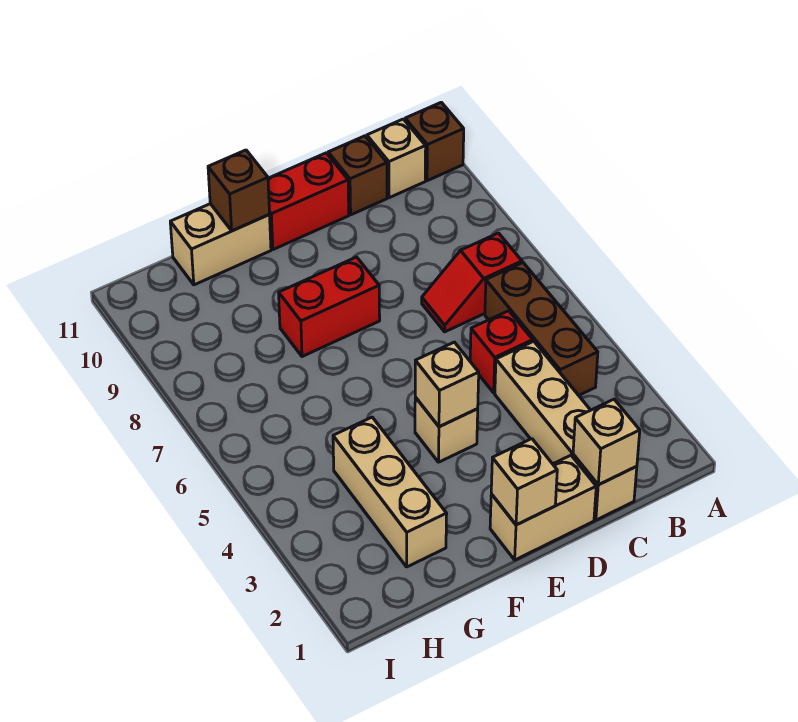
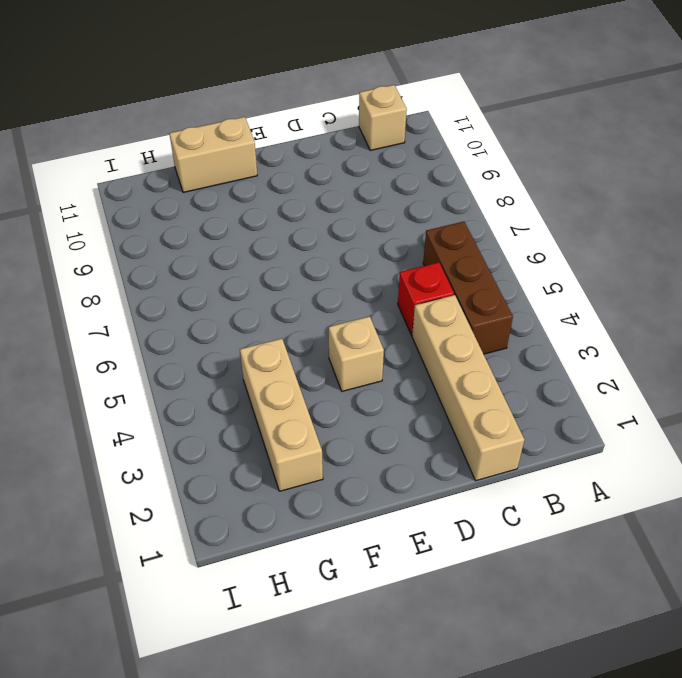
none -> brown brick A11 level 1
none -> red slope B7:C7 level 1 top B
none -> brown brick C11 level 1

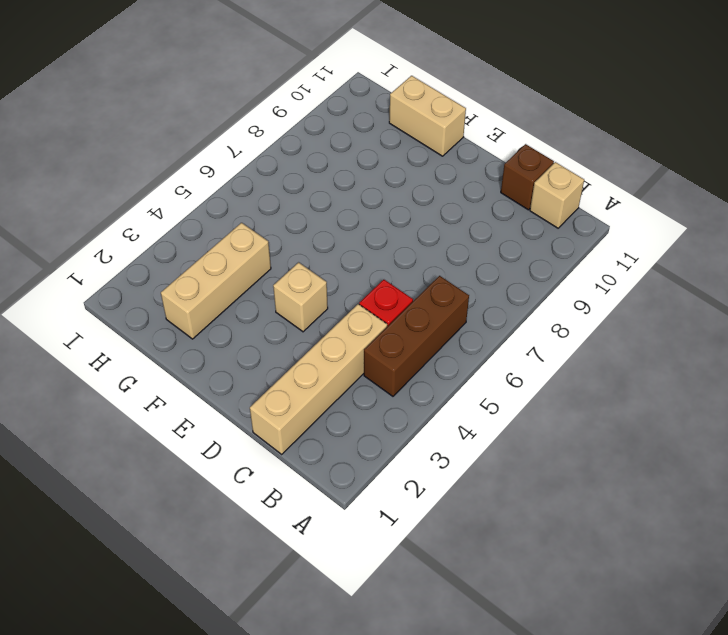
none -> brown brick A11 level 1
none -> red slope B7:C7 level 1 top B
none -> tan brick D1:E1 level 1

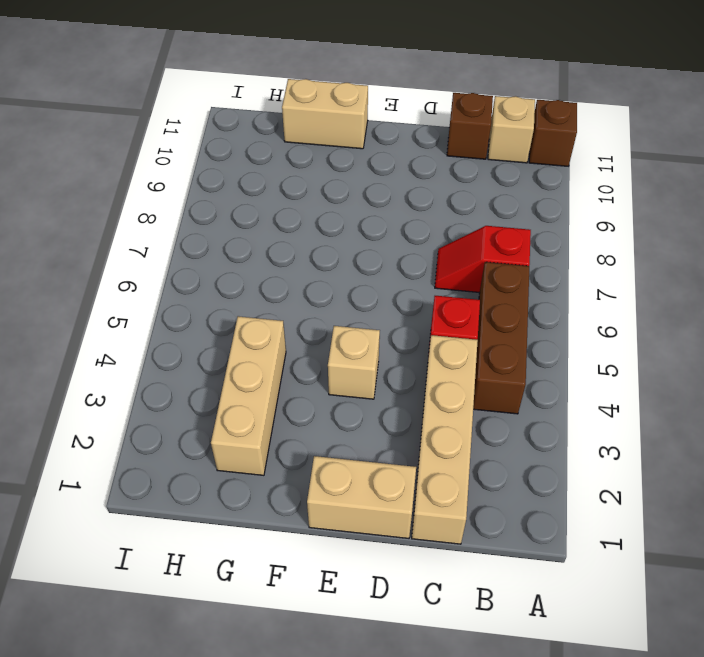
none -> red brick D11:E11 level 1
none -> red brick E8:F8 level 1
none -> tan brick C1 level 2

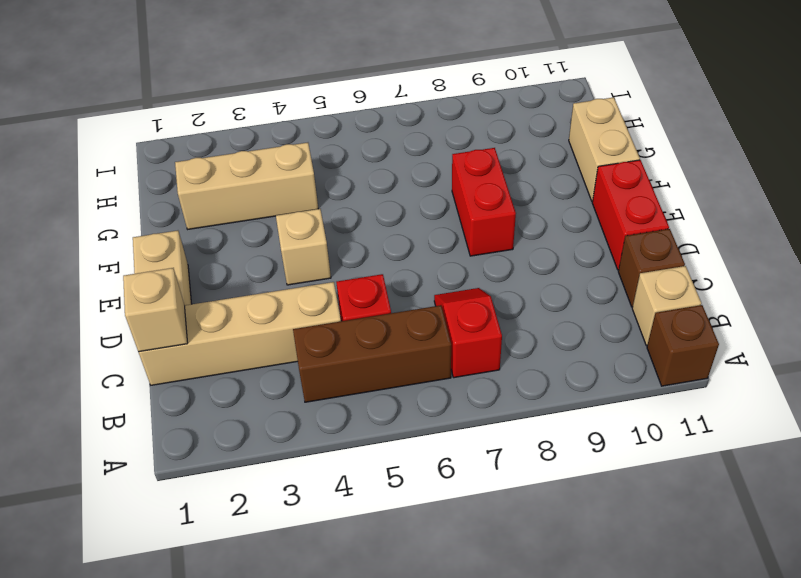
none -> tan brick E1 level 2
none -> tan brick E4 level 2
none -> brown brick F11 level 2

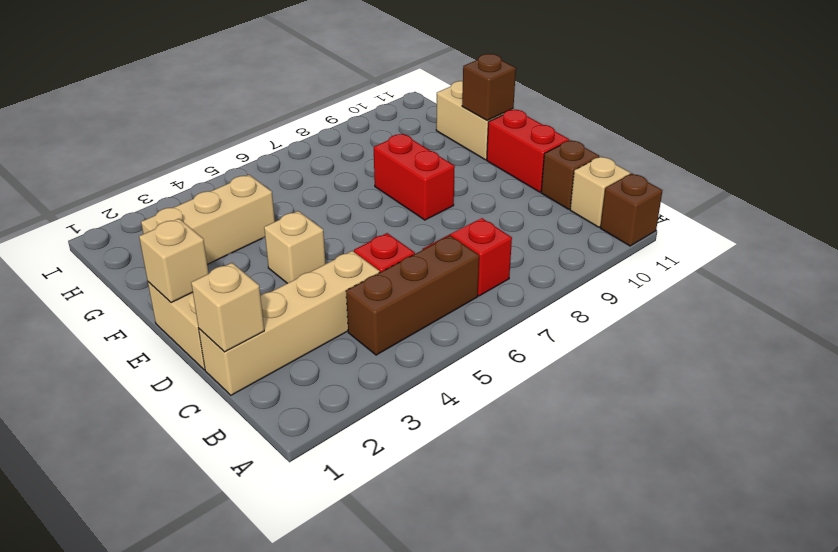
none -> tan brick E4 level 2

